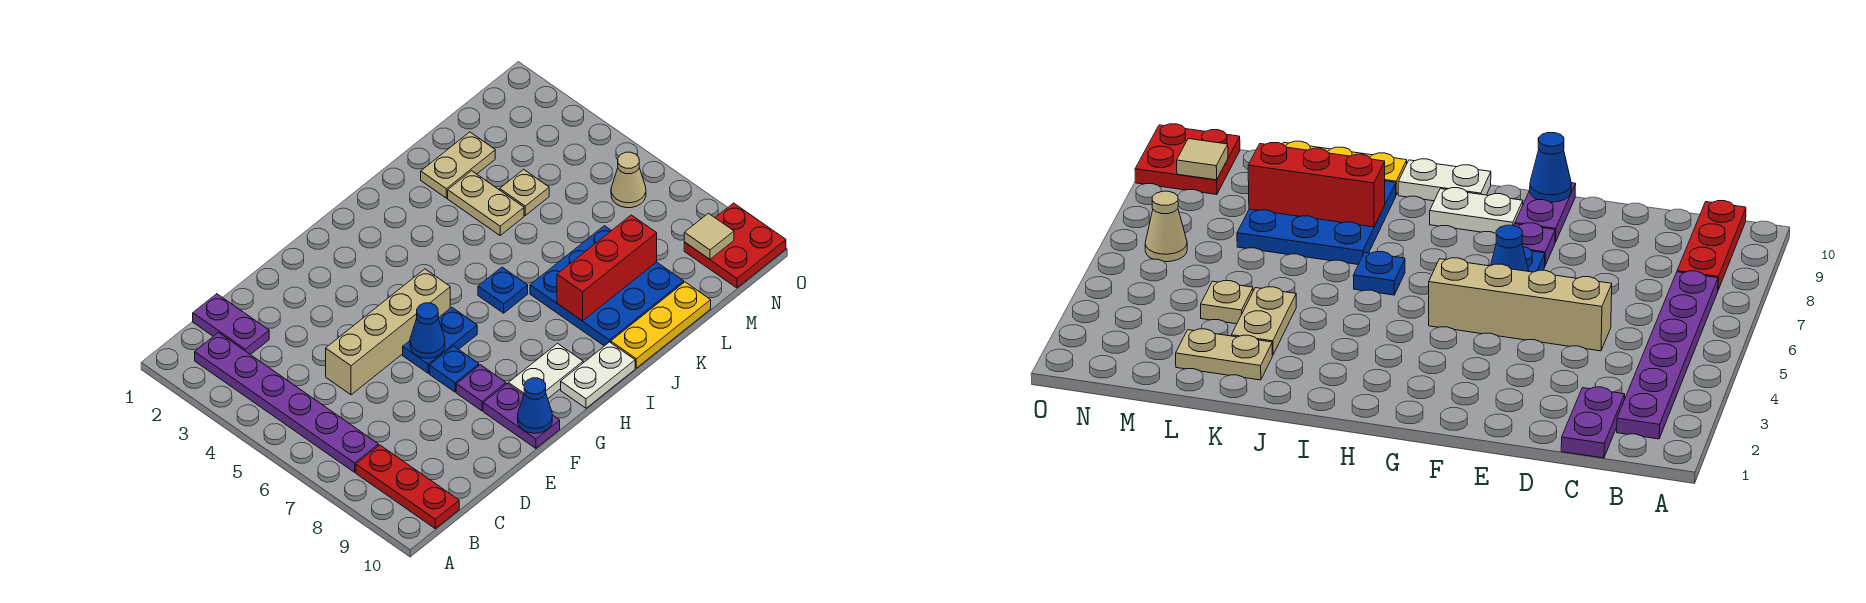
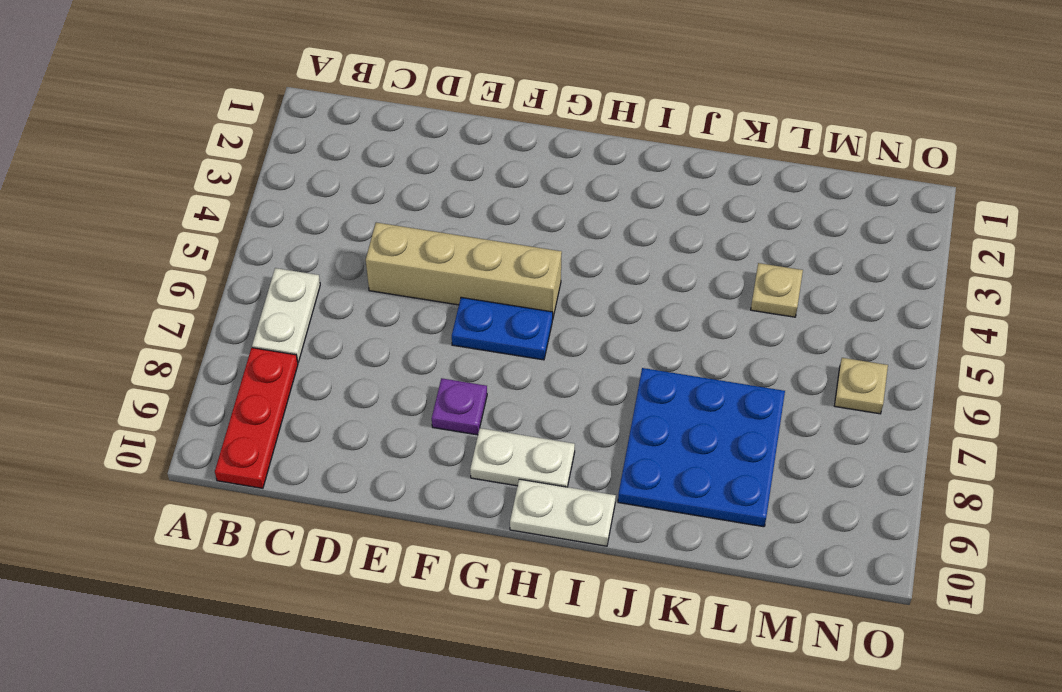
white plate B6:B7 level 1 -> purple plate B2:B7 level 1
tan plate N6 level 1 -> tan cone N6 level 1
none -> purple plate C1:C2 level 1
none -> blue plate F7 level 1
none -> purple plate F9:F10 level 1

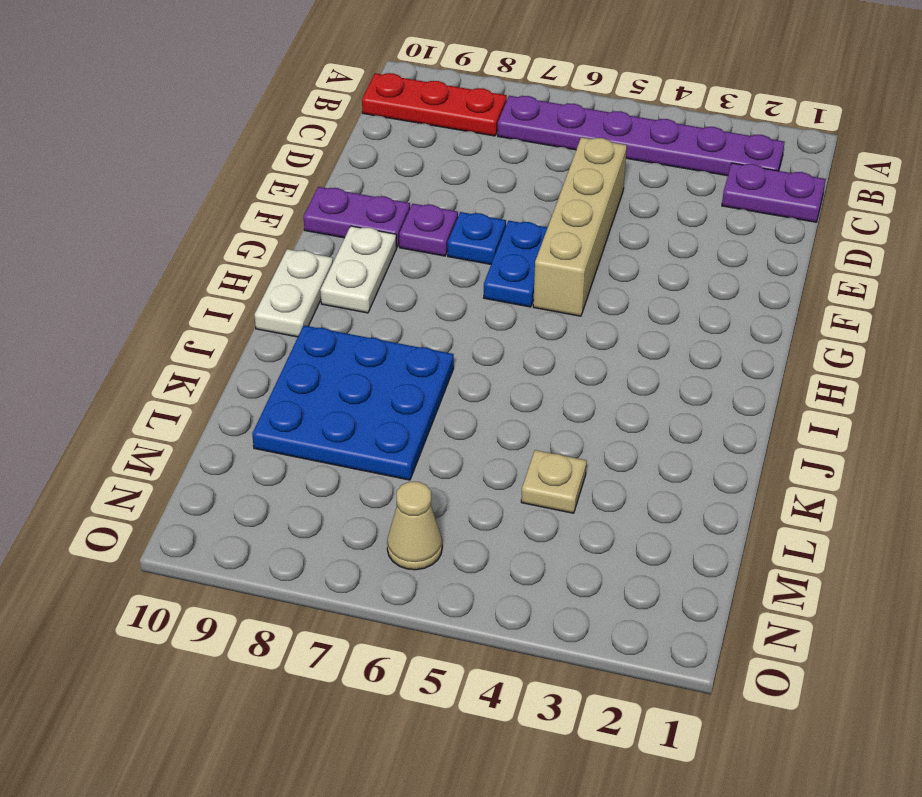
none -> blue plate I6 level 1
none -> yellow plate J10:L10 level 1
none -> tan plate K2:L2 level 1

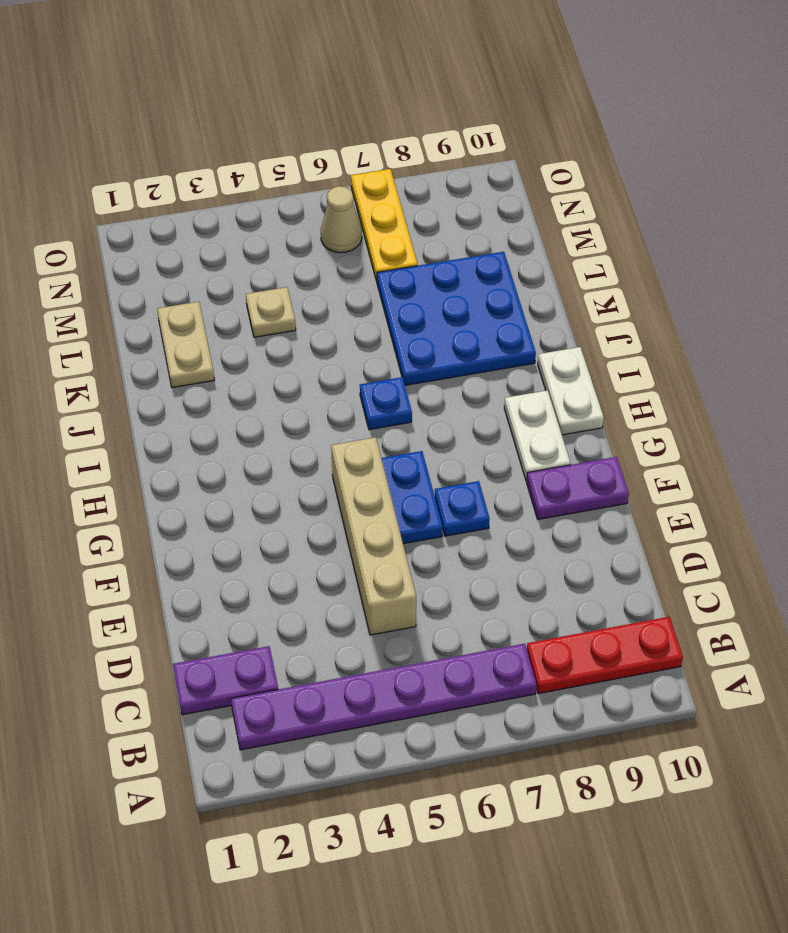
yellow plate M7:O7 level 1 -> yellow plate J10:L10 level 1
none -> purple plate F8 level 1
none -> tan plate K3:K4 level 1
none -> red plate N9:O10 level 1

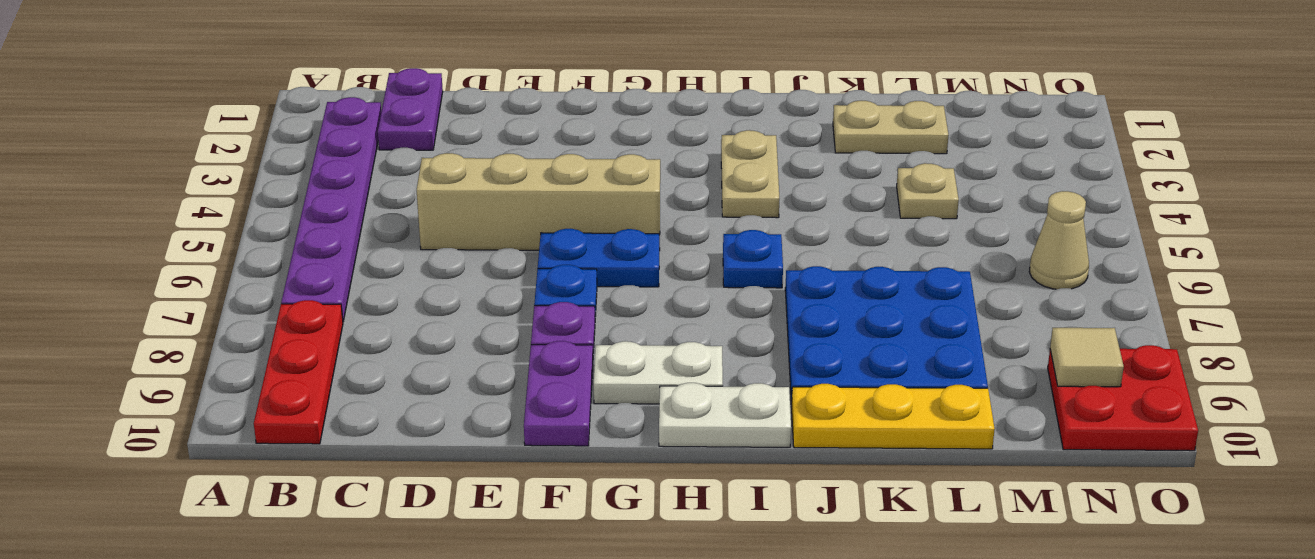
tan plate I3:I4 level 1 -> tan plate K3:K4 level 1
none -> blue cone F6 level 2
none -> blue cone F10 level 2
none -> red brick J8:L8 level 2

